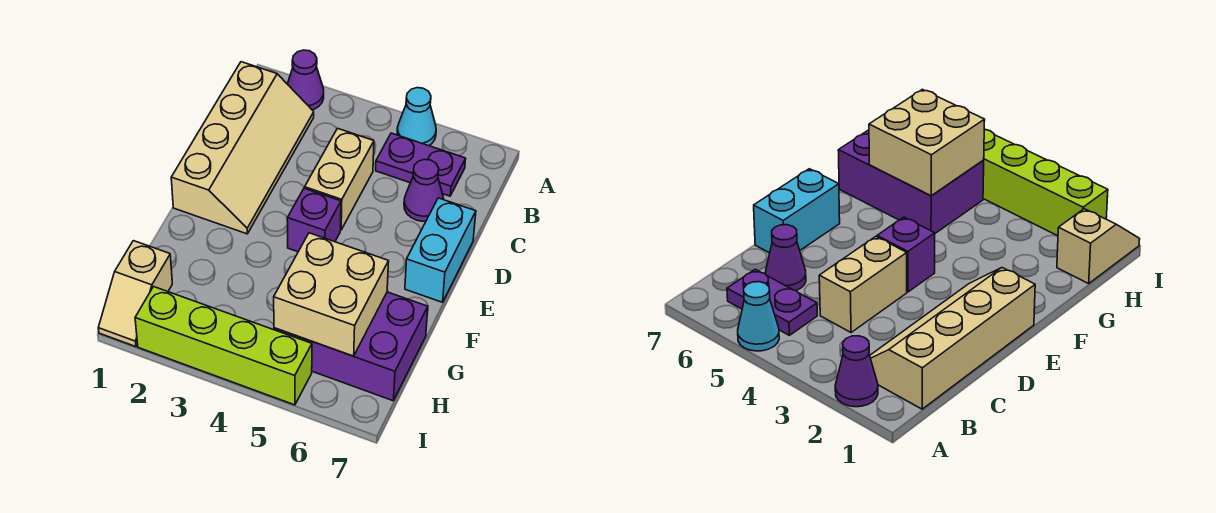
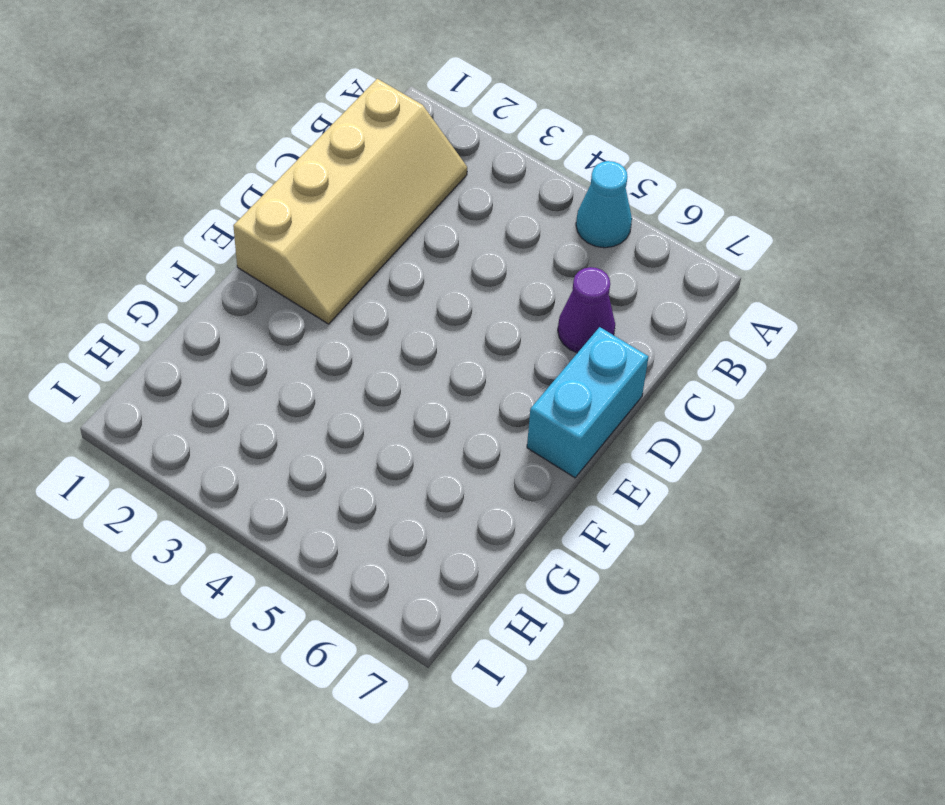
none -> purple cone A2 level 1
none -> purple plate B5:B6 level 1
none -> tan brick C4:D4 level 1

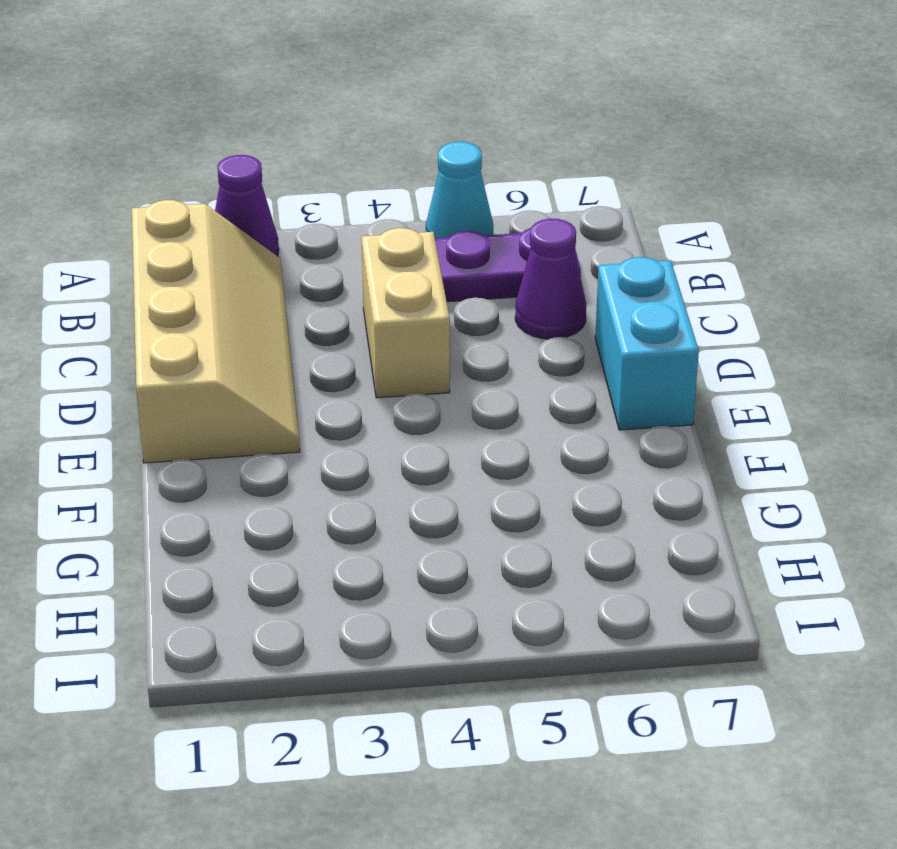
none -> purple brick E4 level 1
none -> purple brick G5:H7 level 1
none -> tan slope H1:I1 level 1 top H

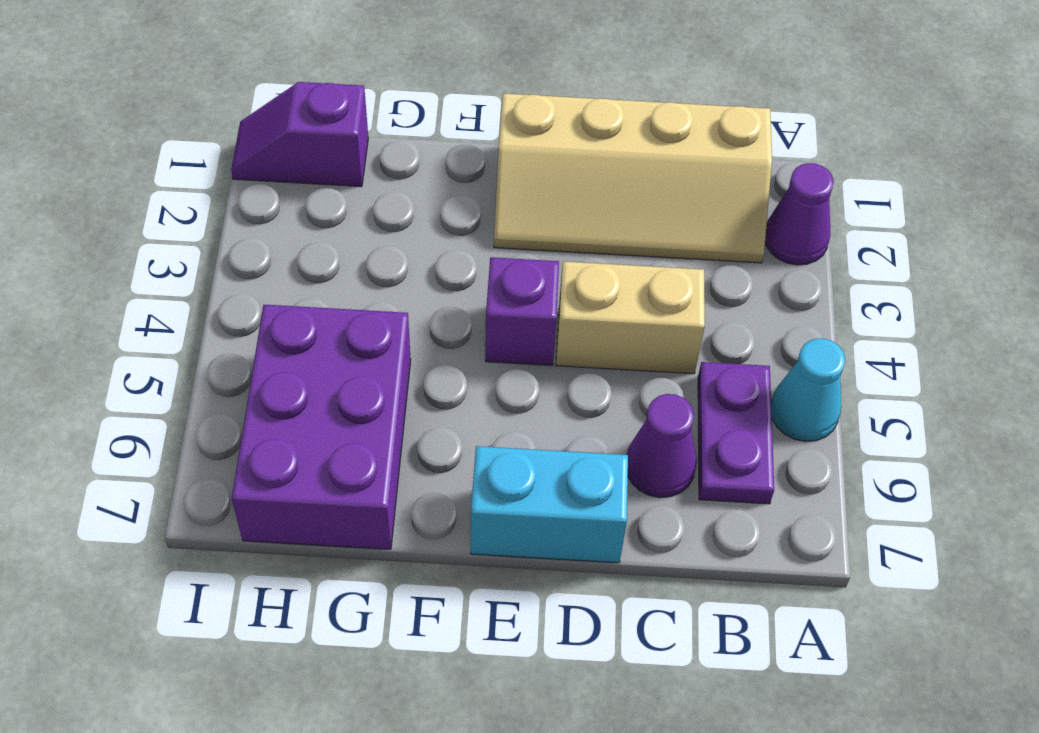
purple slope H1:I1 level 1 top H -> tan slope H1:I1 level 1 top H
none -> lime brick I2:I5 level 1
none -> tan brick G5:H6 level 2

